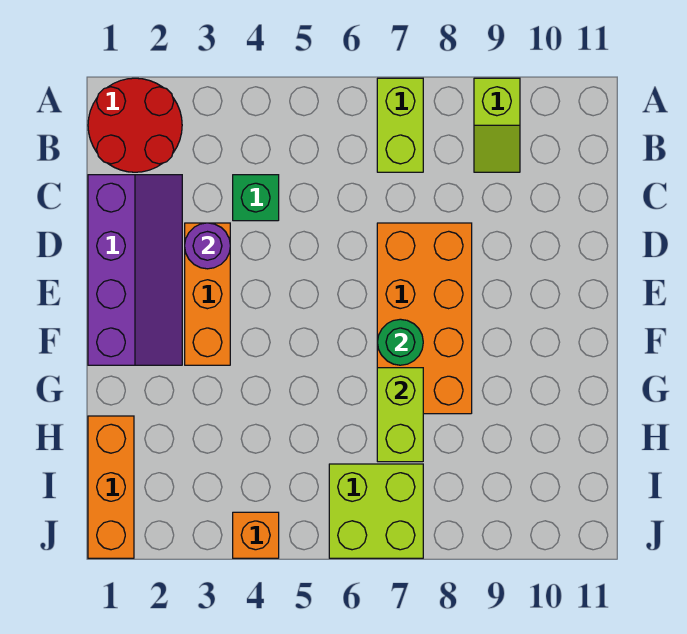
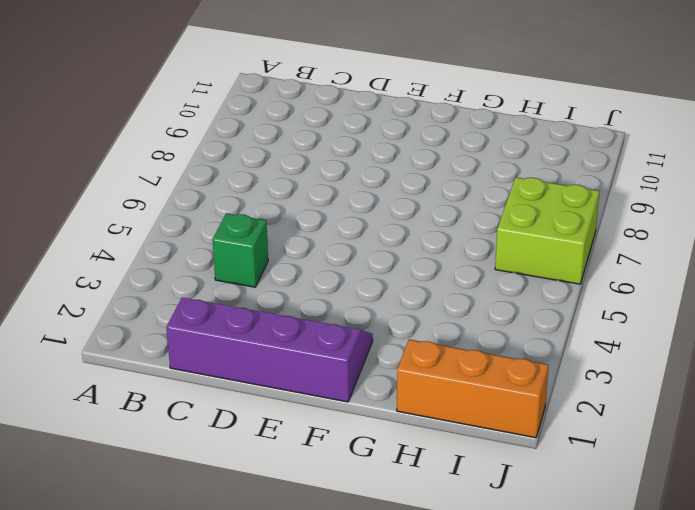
none -> red round brick A1:B2 level 1
none -> lime brick A7:B7 level 1
none -> lime slope A9:B9 level 1 top A

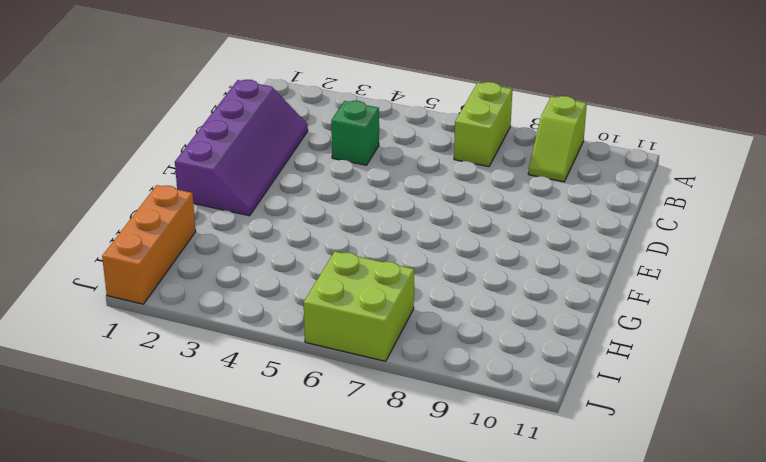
none -> red round brick A1:B2 level 1
none -> orange brick D3:F3 level 1
none -> orange brick D7:G8 level 1

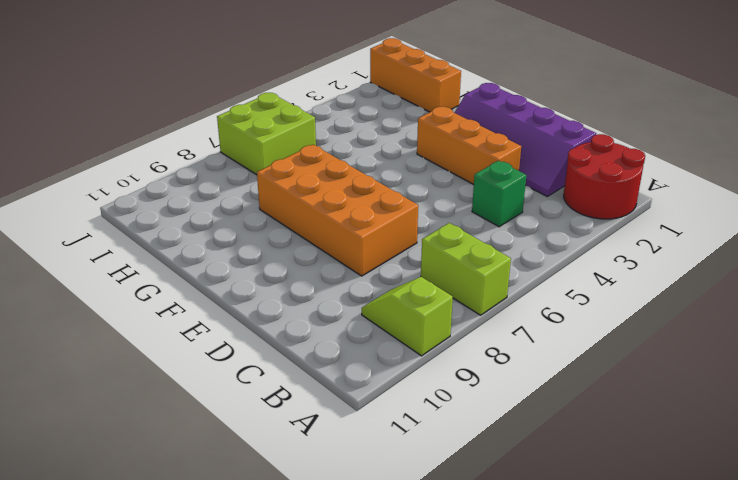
none -> orange brick J4 level 1
none -> purple round brick D3 level 2
none -> green round brick F7 level 2

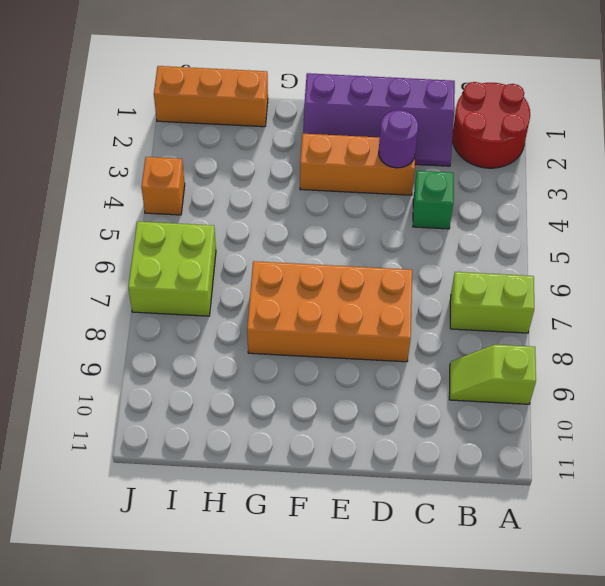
none -> green round brick F7 level 2
none -> lime brick G7:H7 level 2

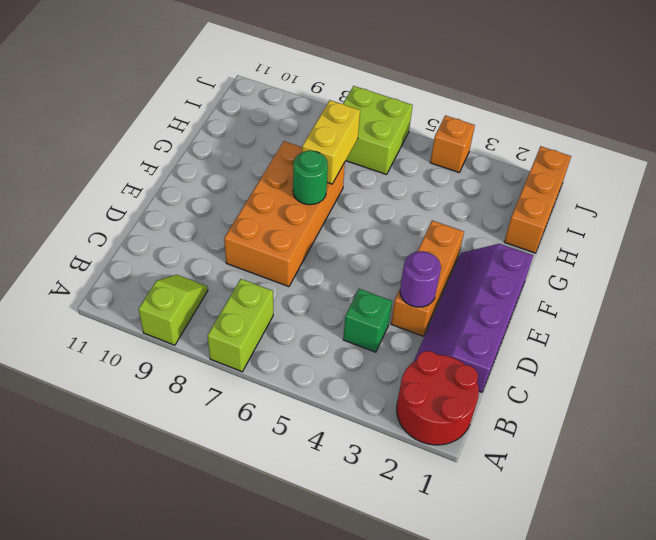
yellow brick G7:H7 level 2 -> lime brick G7:H7 level 2

